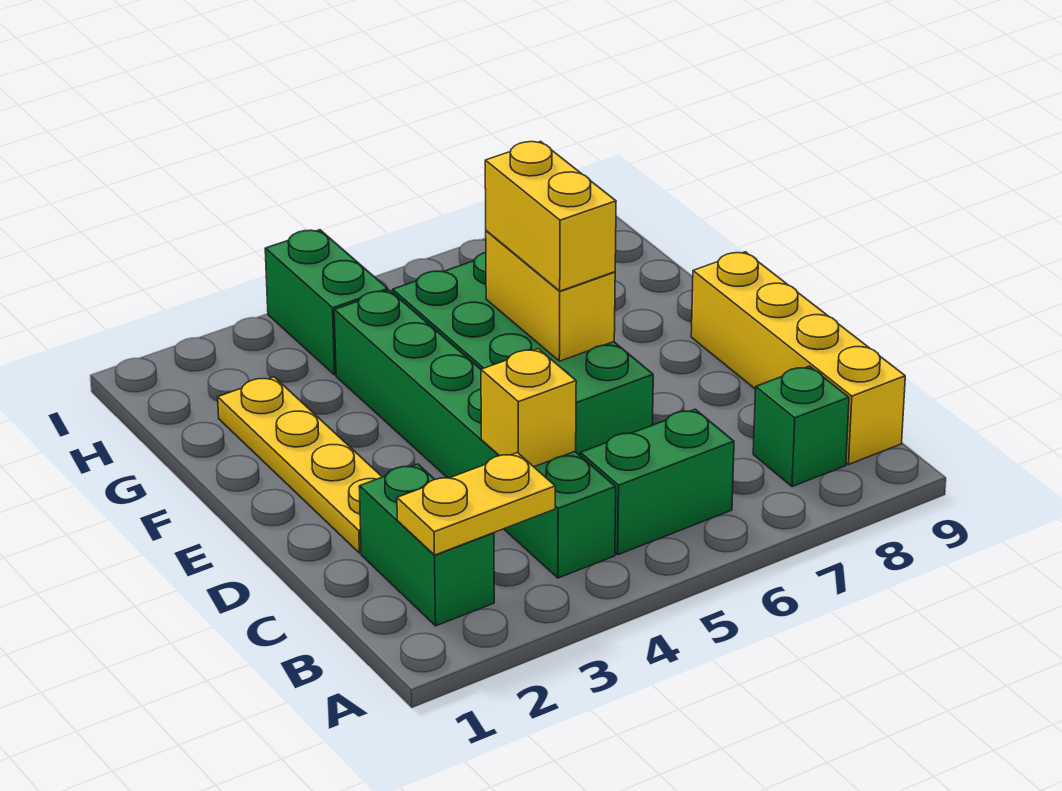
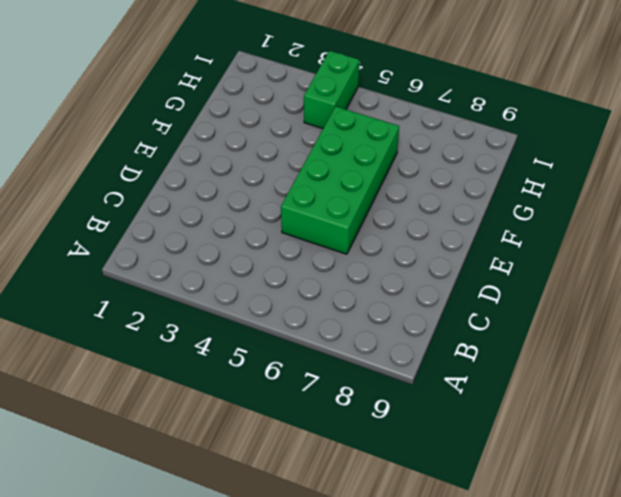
none -> green brick B2:C2 level 1
none -> green brick B4:G4 level 1
none -> green brick B5:B6 level 1

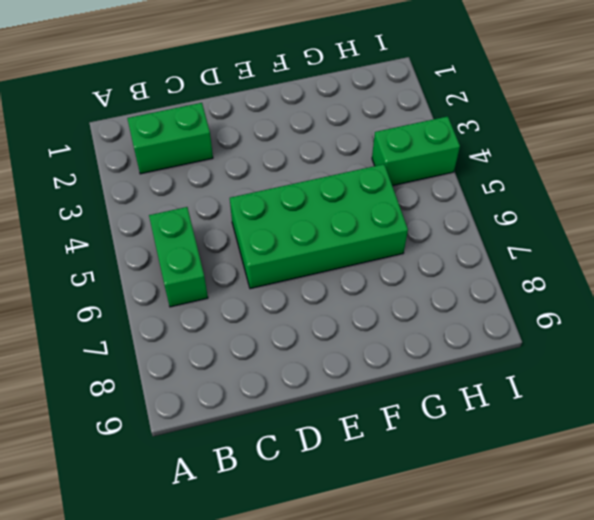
none -> green brick B4:G4 level 1
none -> green brick B8 level 1
none -> yellow brick B9:E9 level 1

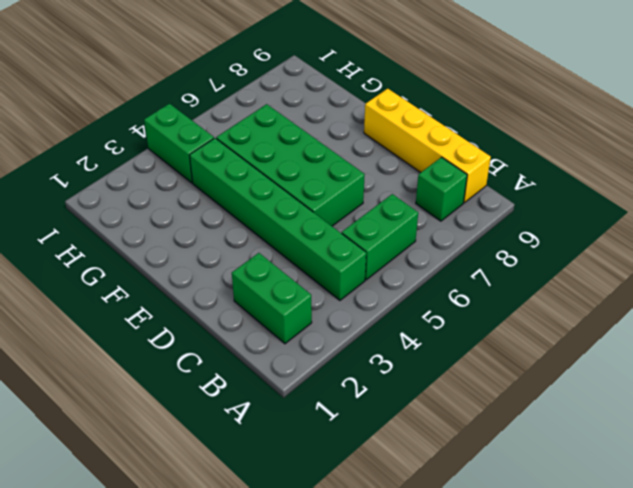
none -> yellow plate D2:G2 level 1
none -> yellow plate B2:B3 level 2
none -> yellow brick C4 level 2

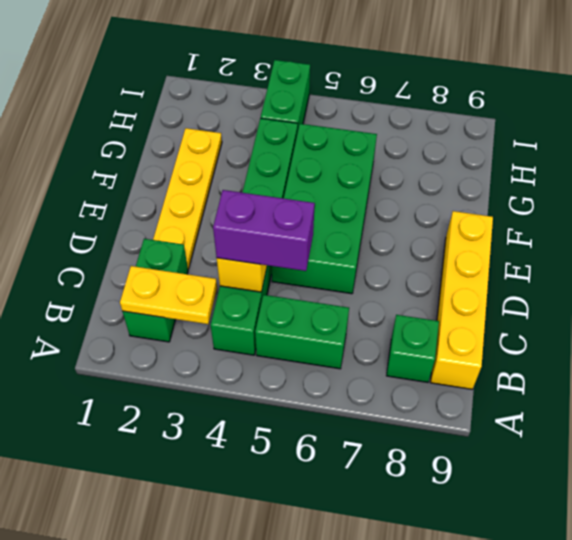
purple brick C4:C5 level 3 -> none
none -> yellow brick E6:F6 level 2
none -> yellow brick E6:F6 level 3

